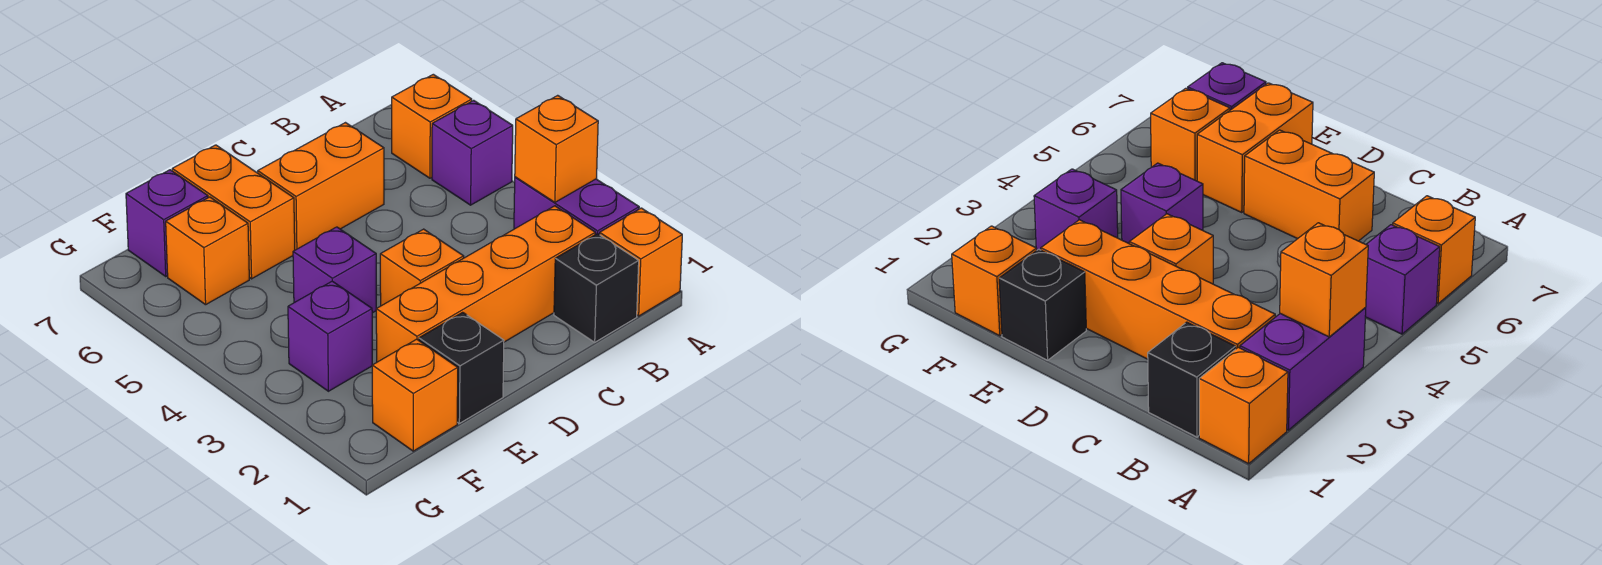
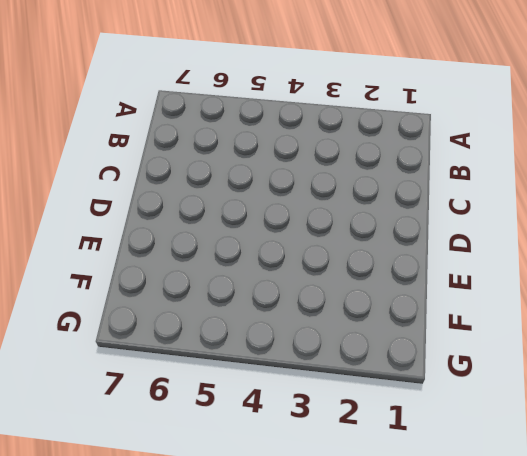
none -> orange brick A1 level 1
none -> purple brick A2:A3 level 1
none -> purple brick A5 level 1

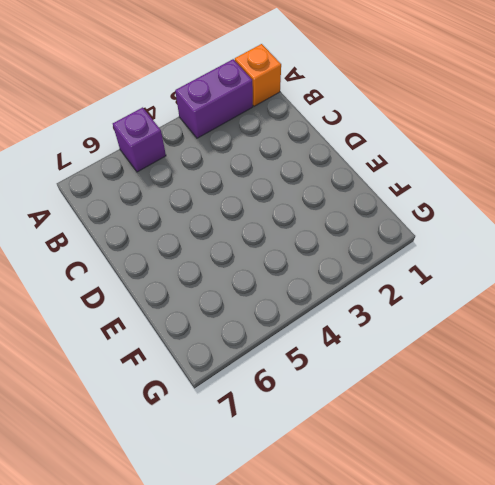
none -> orange brick A6 level 1
none -> black brick B1 level 1
none -> orange brick B2:E2 level 1

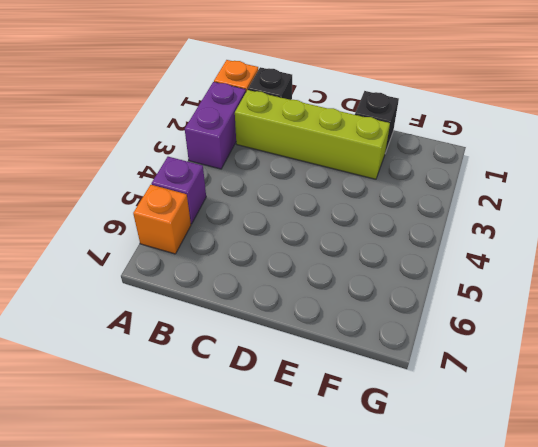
lime brick B2:E2 level 1 -> orange brick B2:E2 level 1
none -> orange brick C6:D6 level 1
none -> orange brick D3 level 1
none -> purple brick E4 level 1

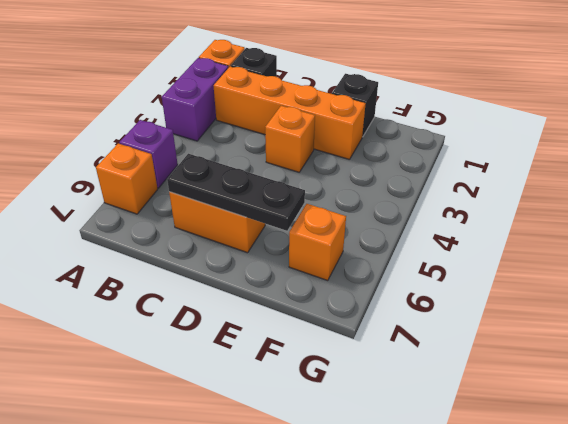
black plate C6:E6 level 2 -> none
none -> purple brick E4 level 1
none -> orange brick E6:E7 level 1
none -> orange brick F1 level 1

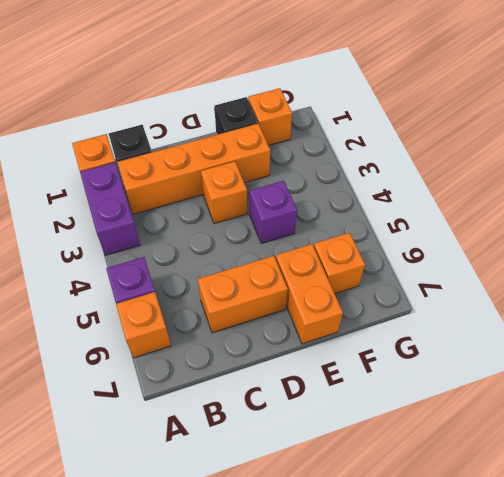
none -> purple brick F3 level 1
none -> purple brick F7 level 1
none -> orange brick A3 level 2

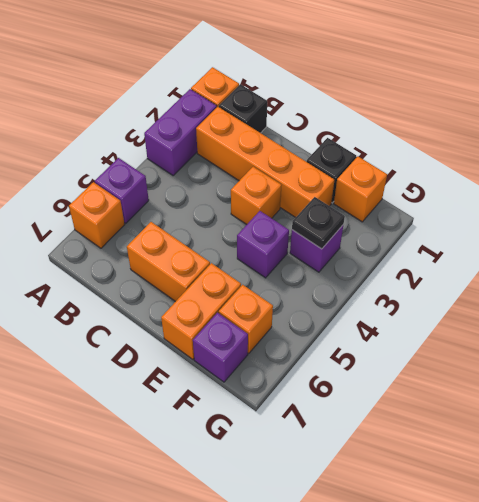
black plate F3 level 2 -> none
none -> orange brick A3 level 2

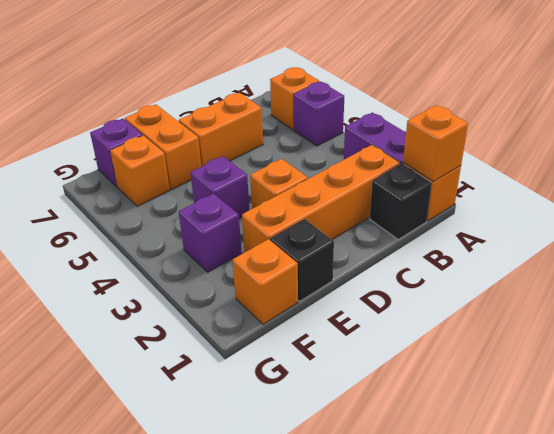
orange brick A1 level 2 -> orange brick A3 level 2

